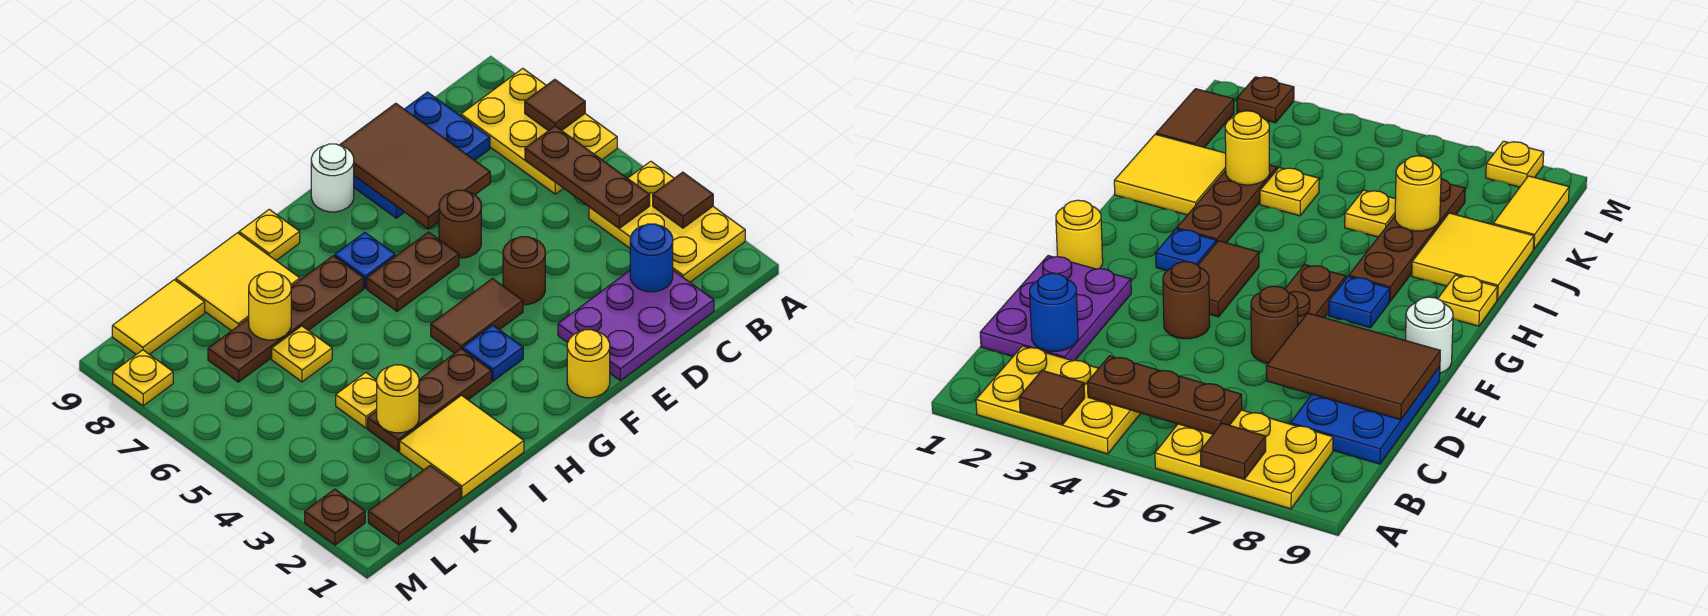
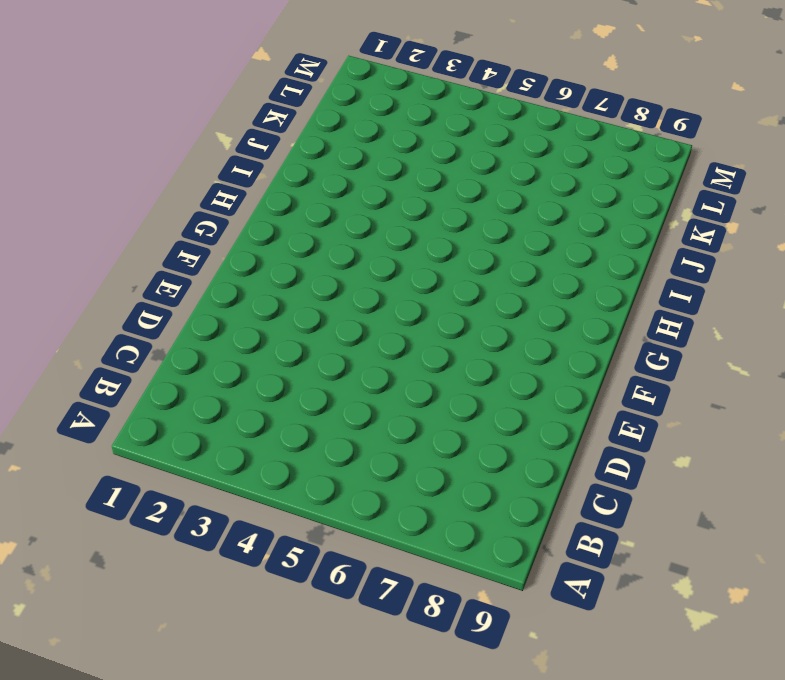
none -> yellow plate A2:B4 level 1
none -> yellow plate A6:B8 level 1
none -> purple plate C1:E2 level 1
none -> blue plate C8:E9 level 1

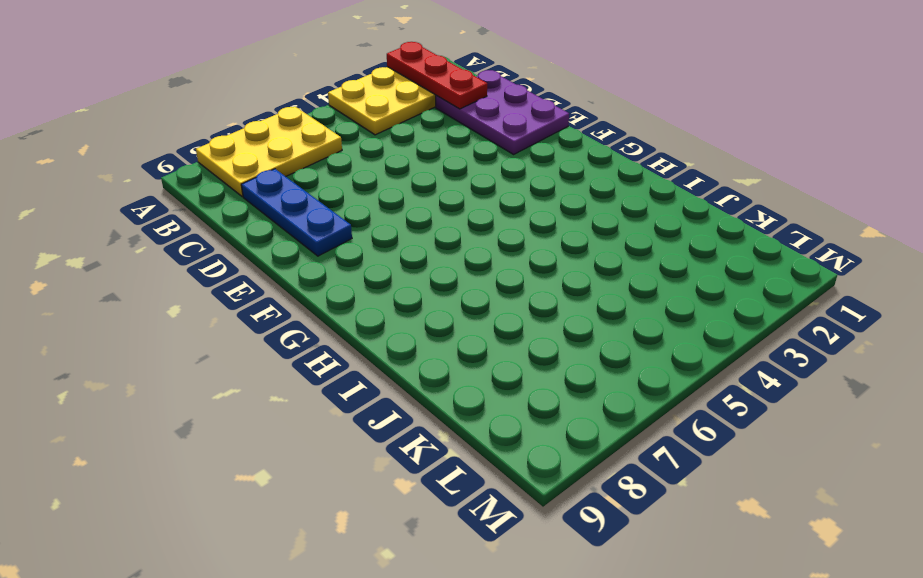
red plate A2:C2 level 2 -> blue round brick C2 level 2
blue plate C8:E8 level 1 -> blue plate C8:E9 level 1
none -> brown round brick E4 level 1
none -> brown round brick E6 level 1
none -> yellow round brick F1 level 1
none -> brown tile F4:G4 level 1

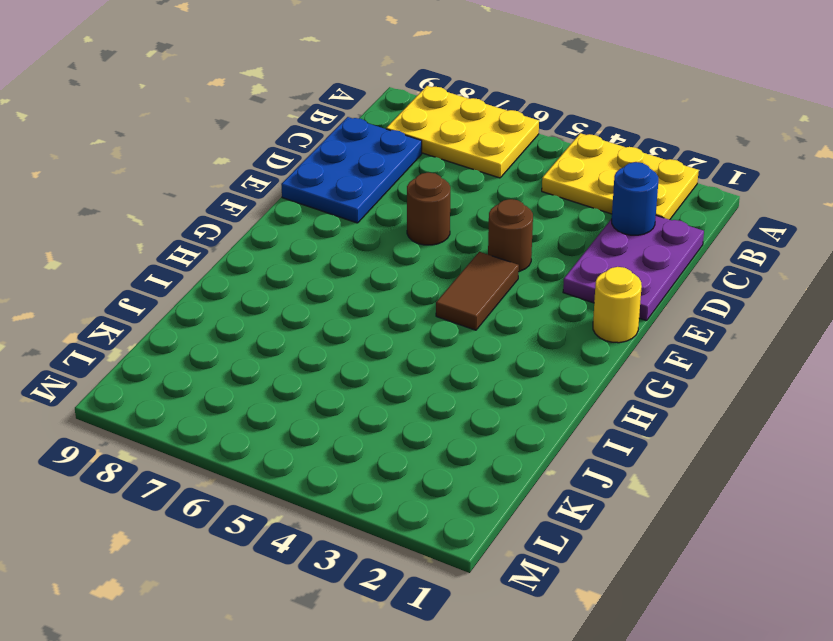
none -> brown plate F6:G6 level 1
none -> white round brick F9 level 1
none -> blue plate G3 level 1
none -> blue plate G7 level 1

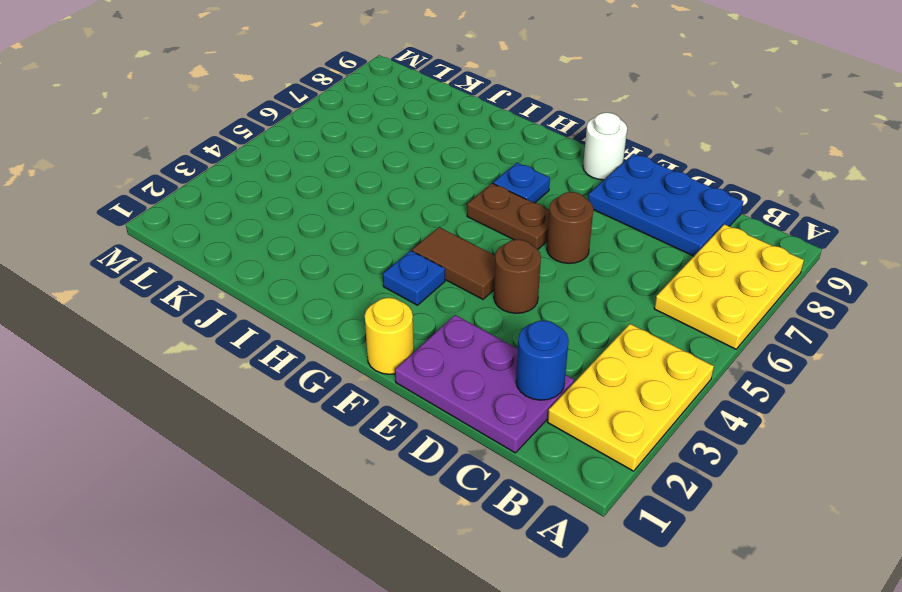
none -> brown plate H3:J3 level 1
none -> brown plate H7:K7 level 1
none -> yellow plate H9 level 1
none -> yellow tile I1:J2 level 1

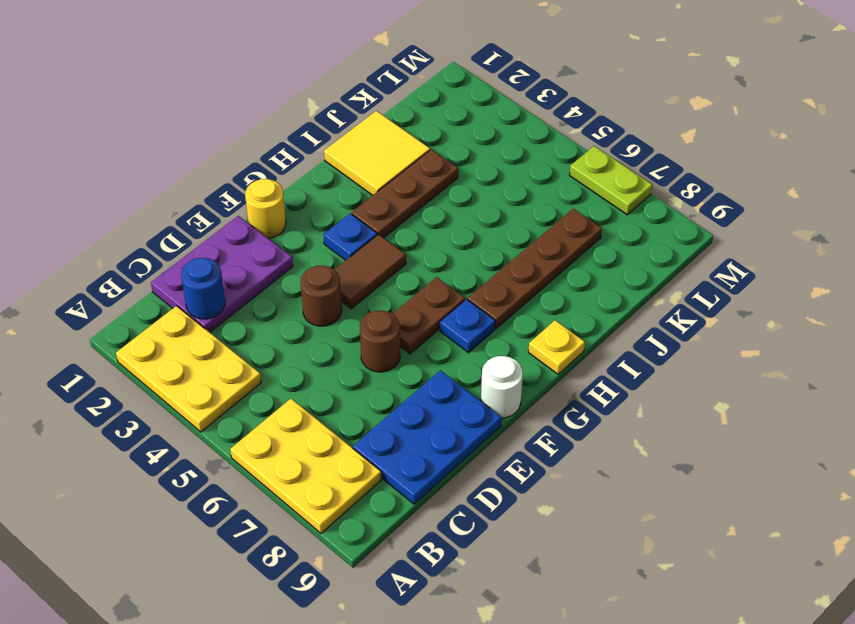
lime plate M6:M7 level 1 -> none
none -> yellow tile I8:J9 level 1
none -> yellow plate J4 level 1
none -> yellow plate J6 level 1
none -> brown tile K1:L1 level 1

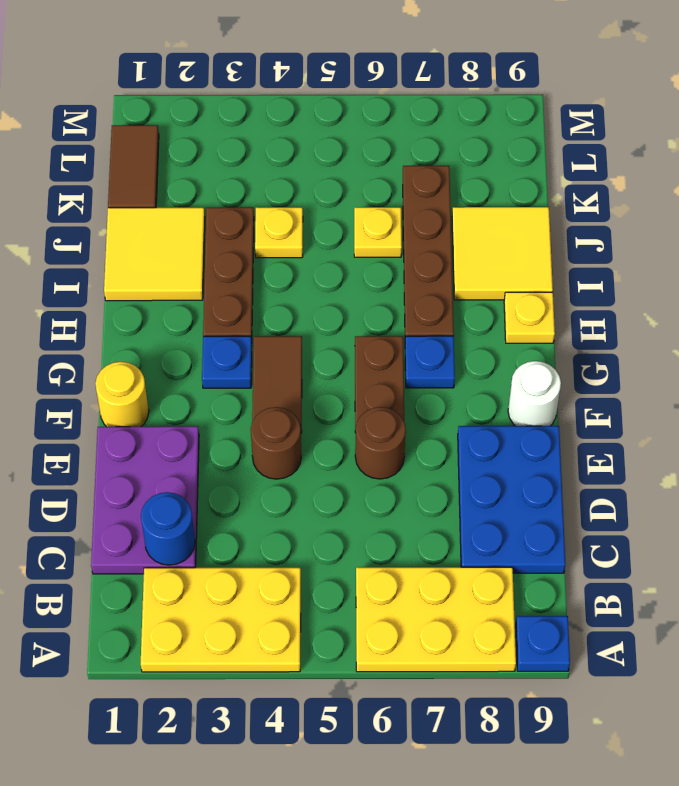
blue plate A9 level 1 -> none
none -> yellow tile K9:L9 level 1
none -> brown plate M2 level 1
none -> yellow plate M8 level 1
none -> brown tile A3 level 2

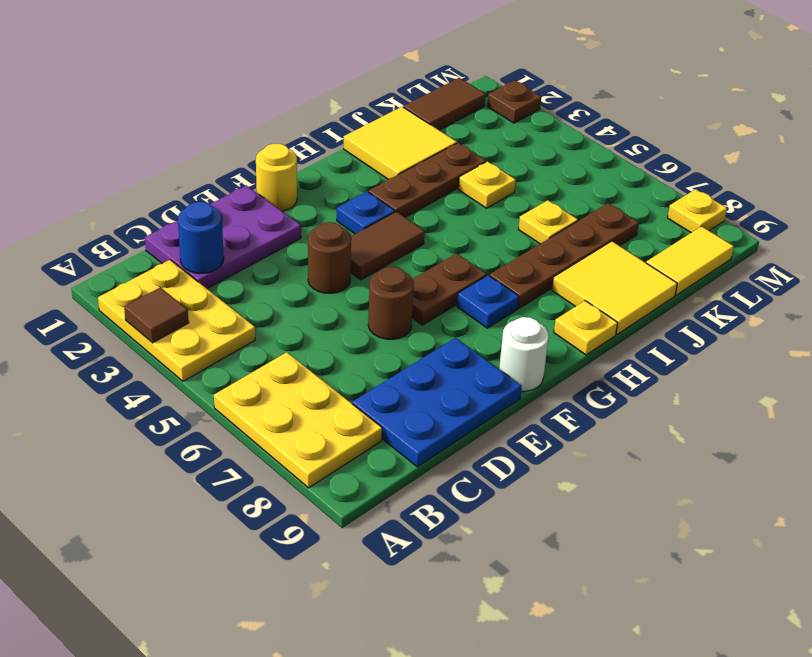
none -> brown tile A7 level 2
none -> brown plate B4:B6 level 2
none -> brown tile D7:E9 level 2
none -> yellow round brick J3 level 2

